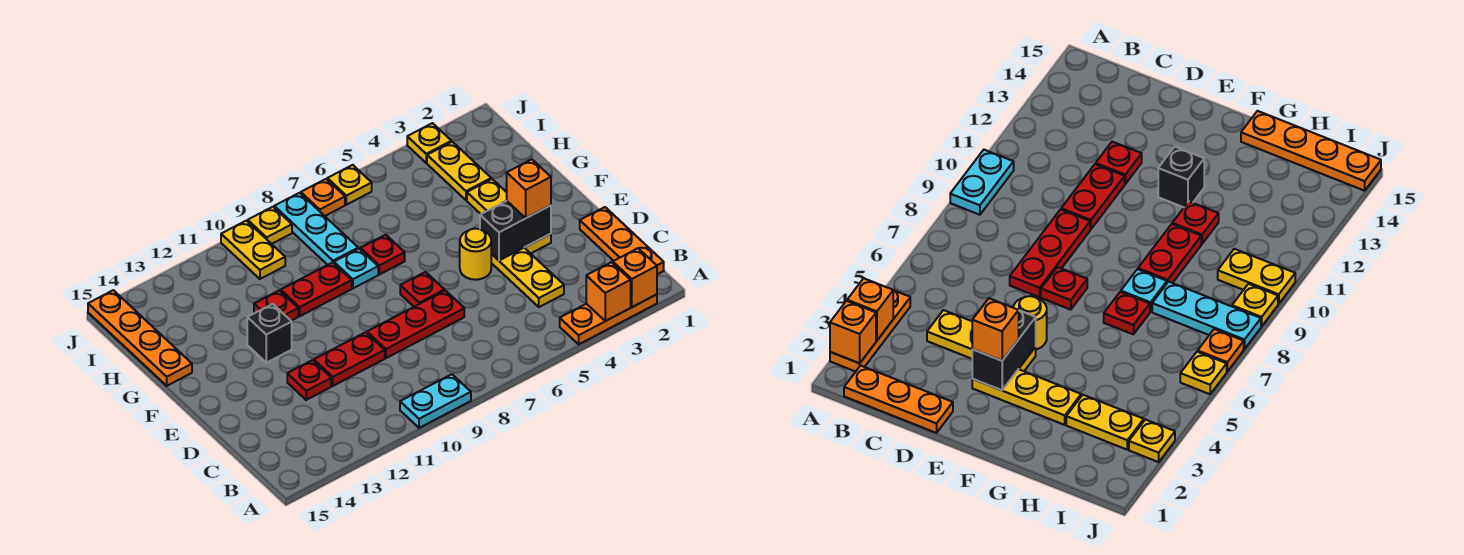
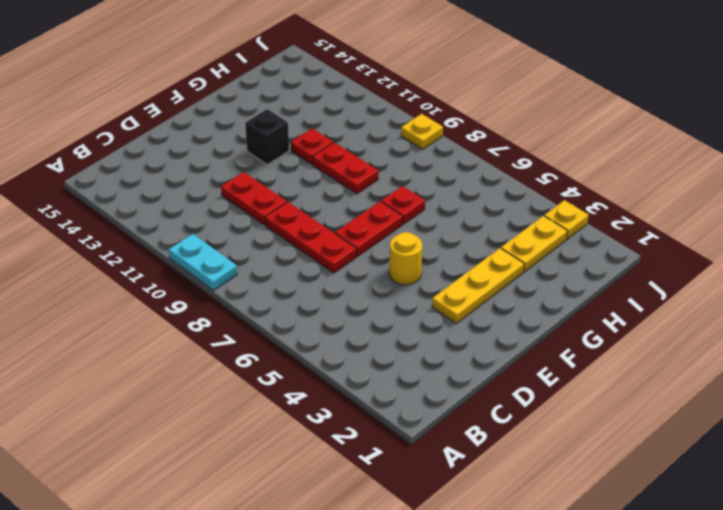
red plate E7:F7 level 1 -> red plate E7 level 1
none -> orange plate A2:A4 level 1
none -> orange plate B1:D1 level 1
none -> yellow plate C4:E4 level 1

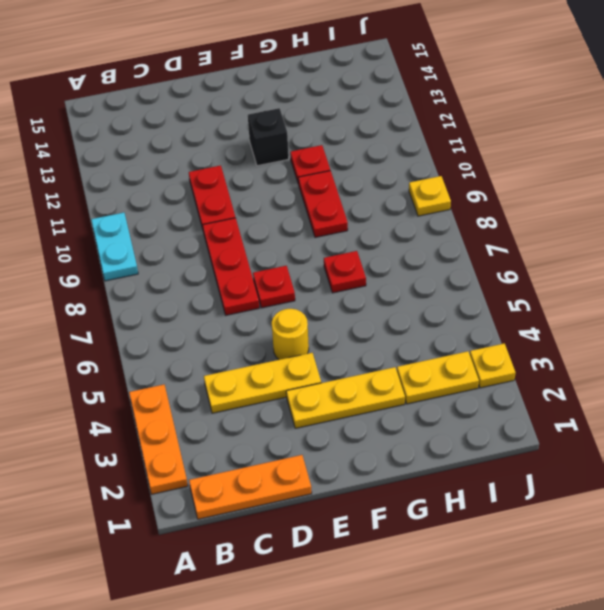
none -> red plate D12 level 1
none -> cyan plate G8 level 1
none -> orange plate G15:J15 level 1

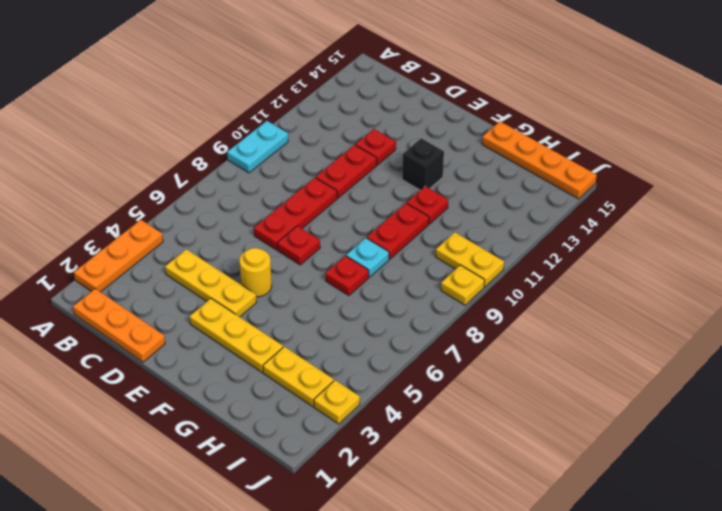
none -> cyan plate H8:J8 level 1
none -> yellow plate J6 level 1
none -> orange plate J7 level 1

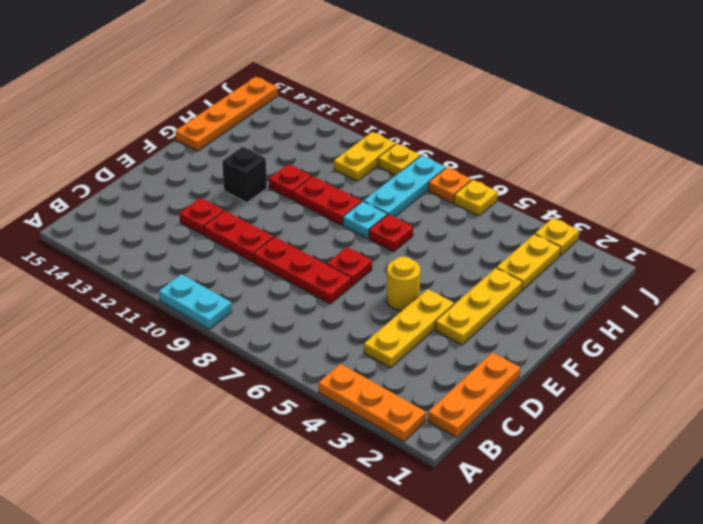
none -> orange brick A2 level 2
none -> orange brick A3 level 2
none -> black brick E3:E4 level 2

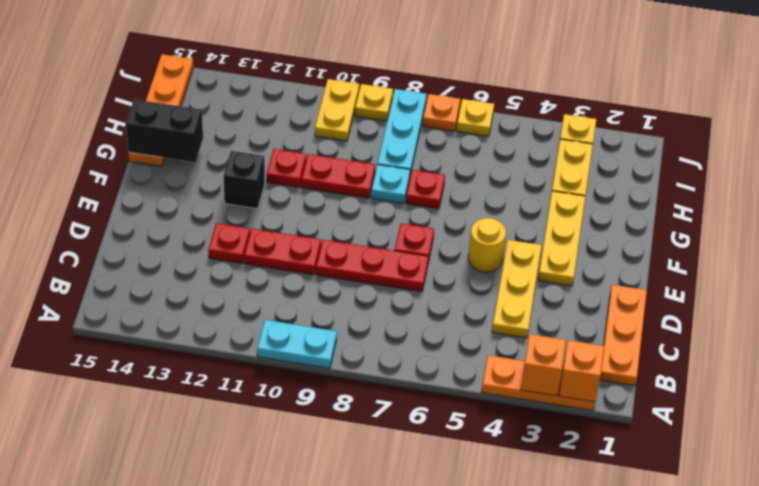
black brick G14:G15 level 2 -> black brick E3:E4 level 2
none -> orange brick E3 level 3

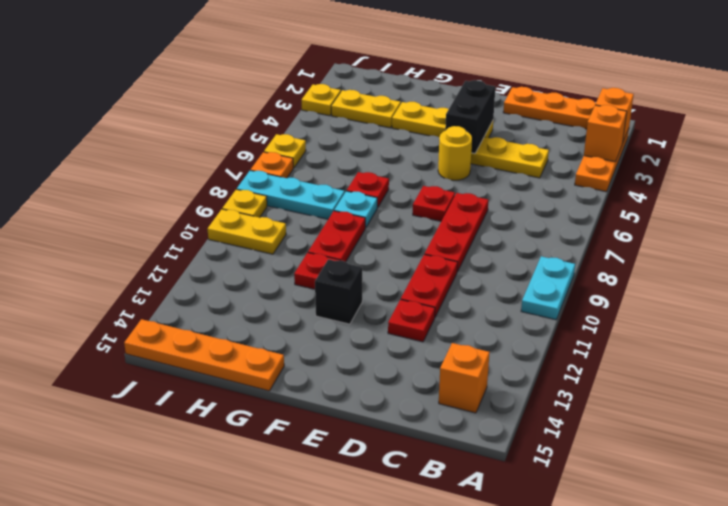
orange brick B14 level 1 -> orange brick E3 level 3

